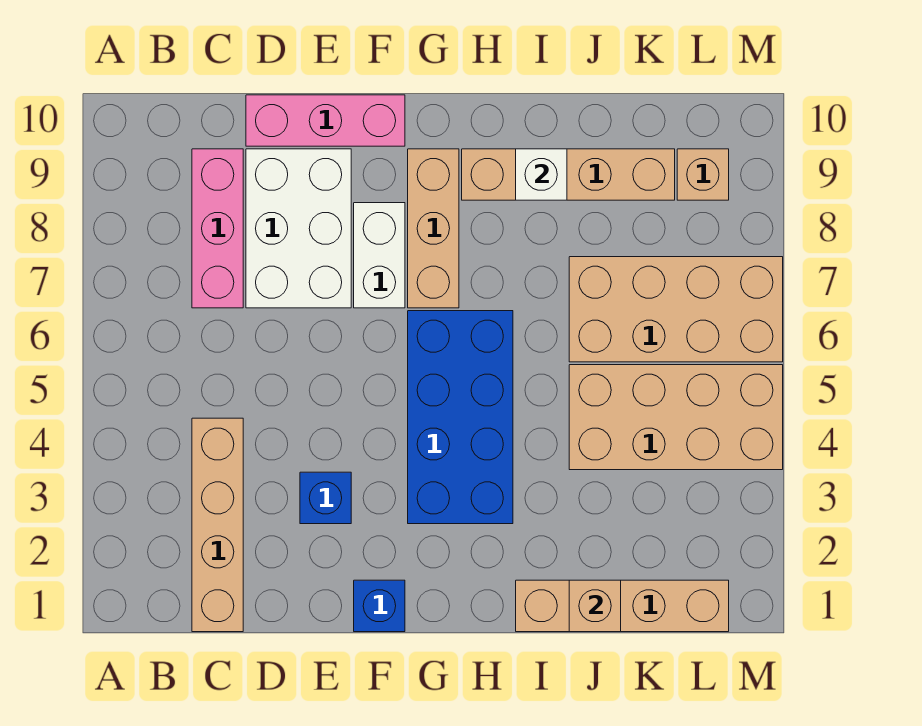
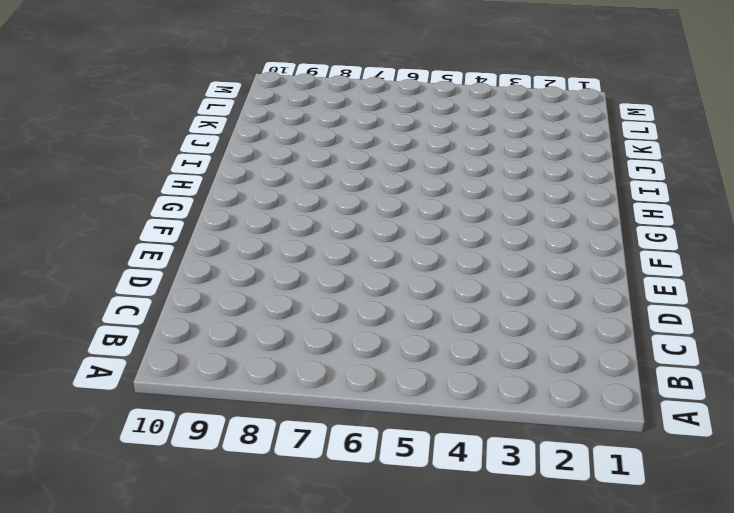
none -> tan brick C1:C4 level 1
none -> pink brick C7:C9 level 1
none -> white brick D7:E9 level 1

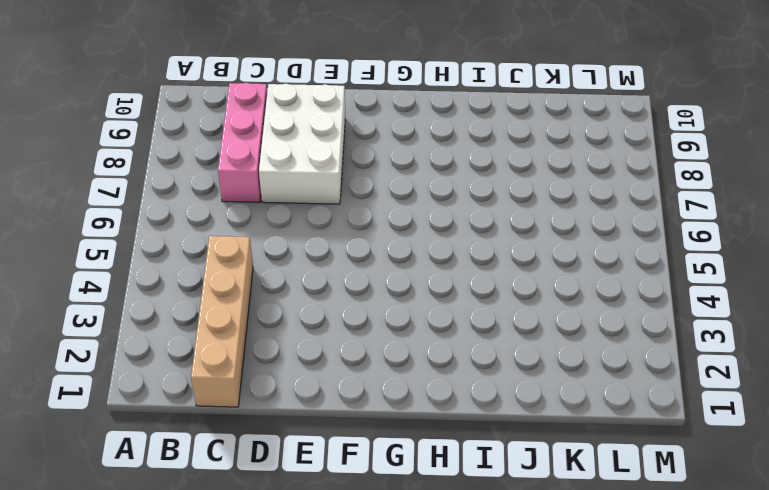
none -> pink brick D10:F10 level 1
none -> blue brick E3 level 1
none -> blue brick F1 level 1

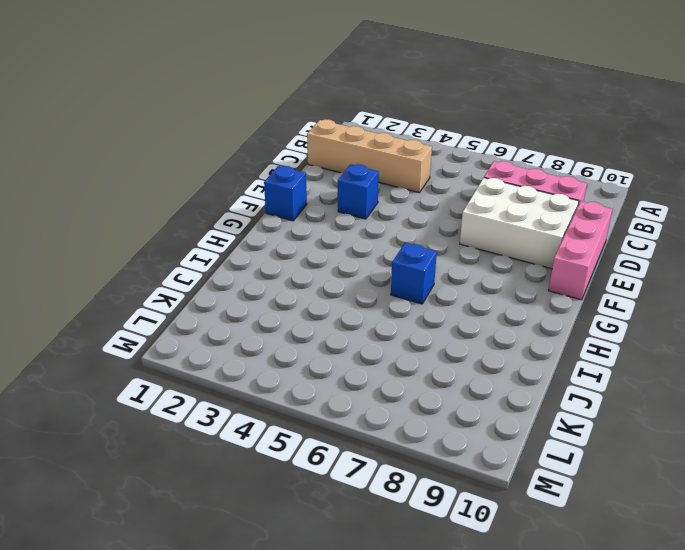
blue brick H6 level 1 -> blue brick G3:H6 level 1
none -> white brick F7:F8 level 1
none -> tan brick G7:G9 level 1
none -> tan brick H9:K9 level 1

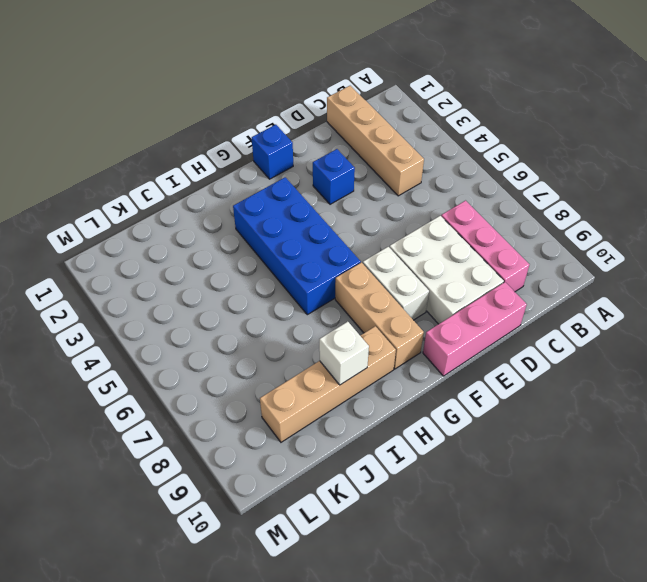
none -> tan brick I1:L1 level 1
none -> tan brick J4:M5 level 1
none -> tan brick J6:M7 level 1

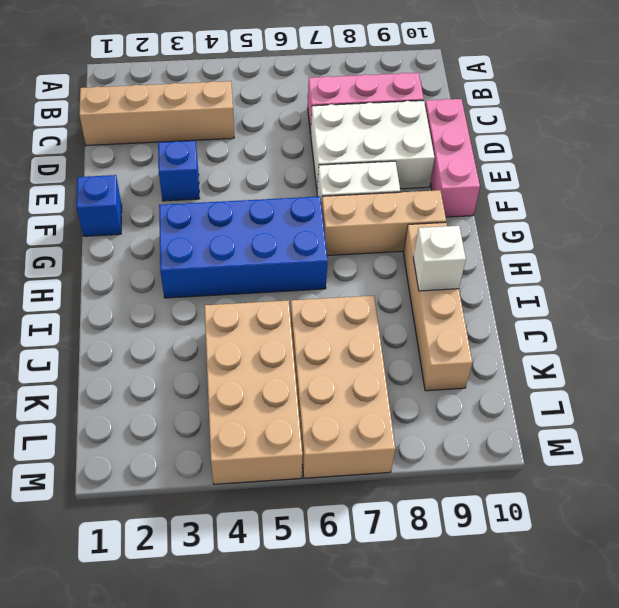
none -> tan brick I1:L1 level 1
none -> tan brick L9 level 1
none -> tan brick J1 level 2

